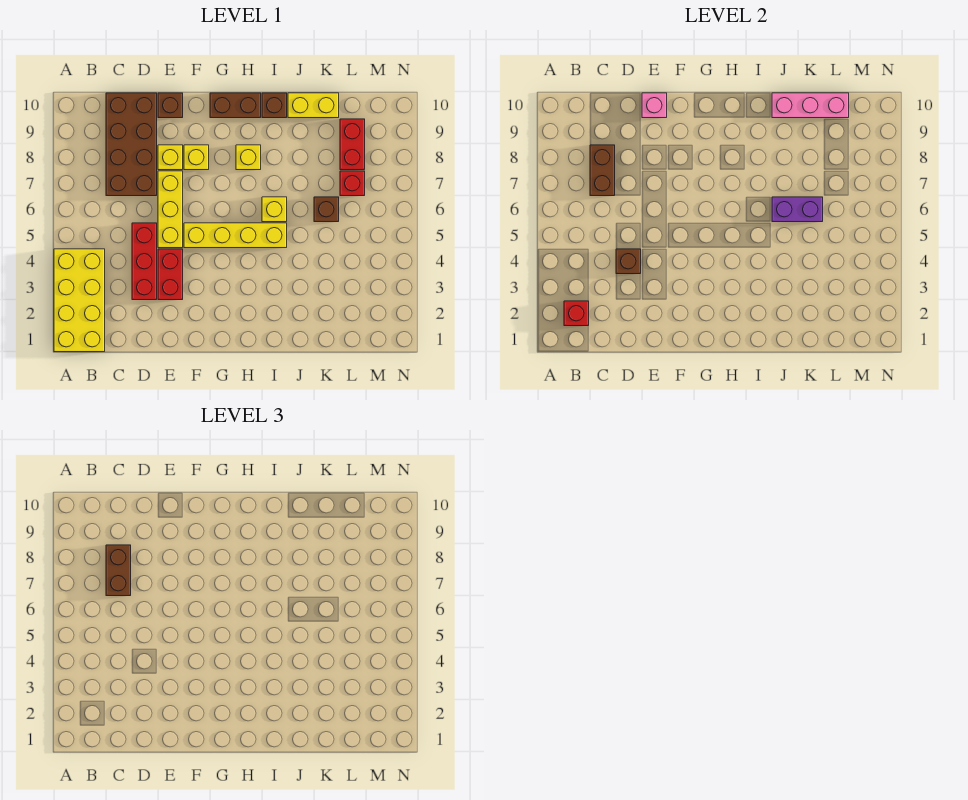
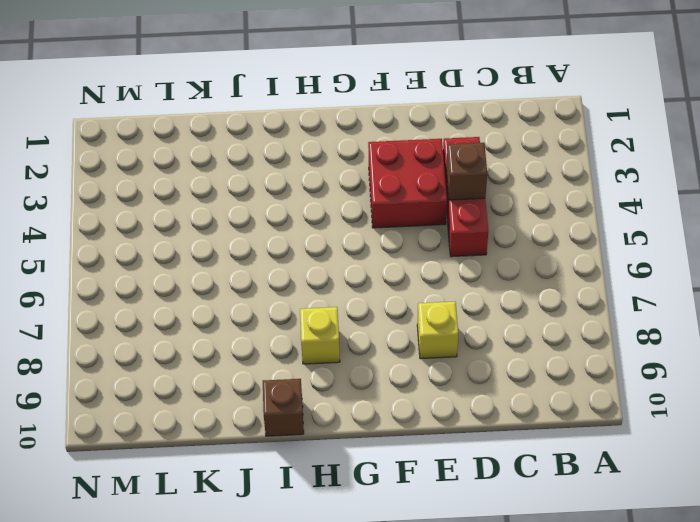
red brick E3:F4 level 1 -> red brick E3:E4 level 1
none -> yellow brick A1:B4 level 1
none -> brown brick C7:D10 level 1
none -> yellow brick E5:E7 level 1

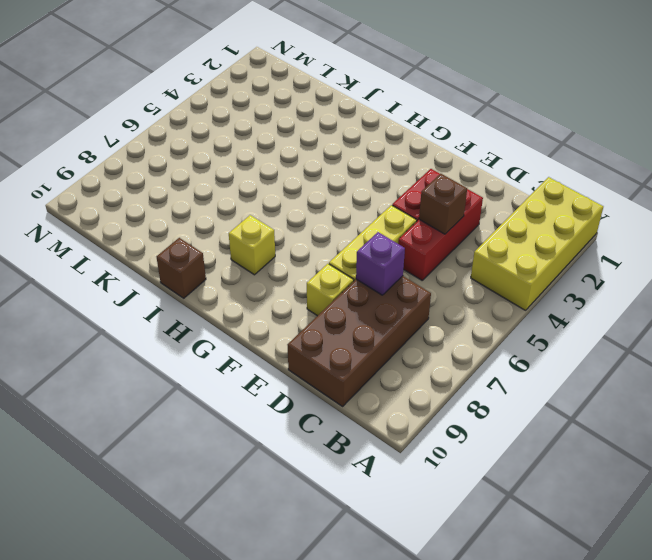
purple brick D7 level 2 -> none
none -> brown brick E10 level 1
none -> yellow brick F5:I5 level 1
none -> yellow brick F8 level 1

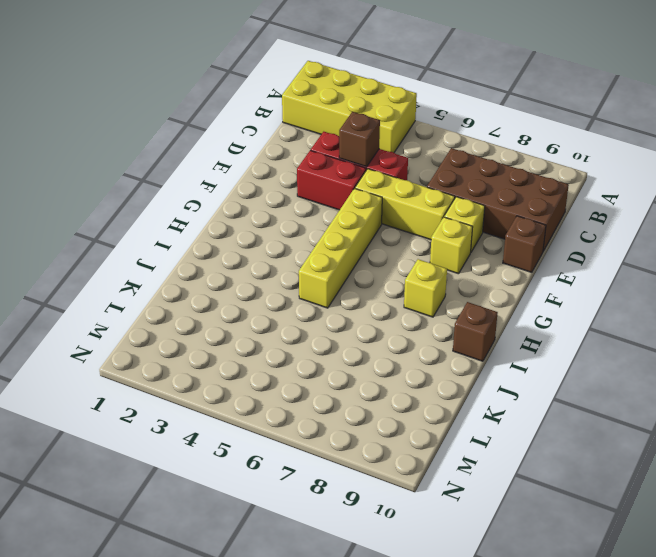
none -> brown brick G10:H10 level 1
none -> yellow brick I6 level 1
none -> yellow brick J10:K10 level 1

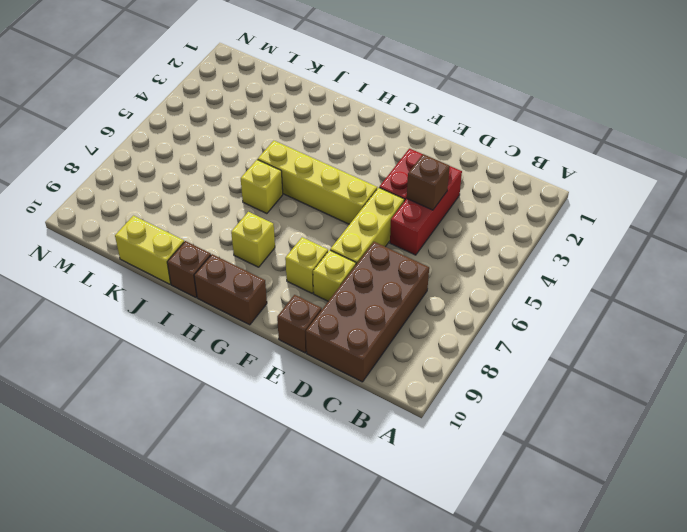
none -> yellow brick A1:B4 level 1
none -> brown brick K6 level 1
none -> red brick L7 level 1

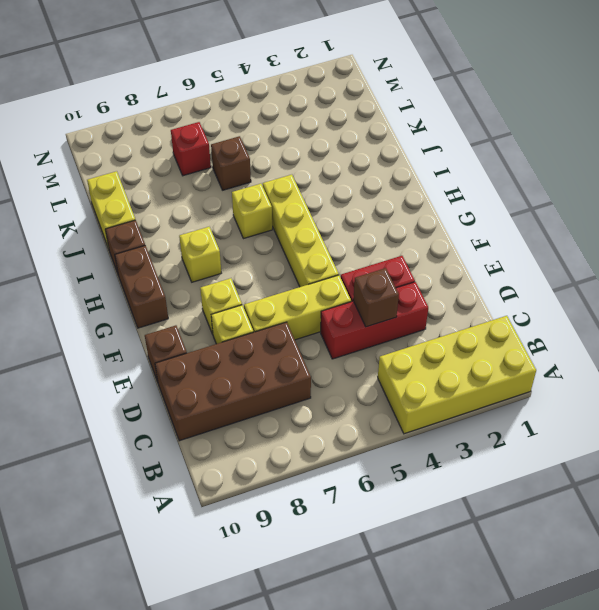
none -> red brick L8:L9 level 1
none -> red brick B2 level 2
none -> brown brick C7:C8 level 2

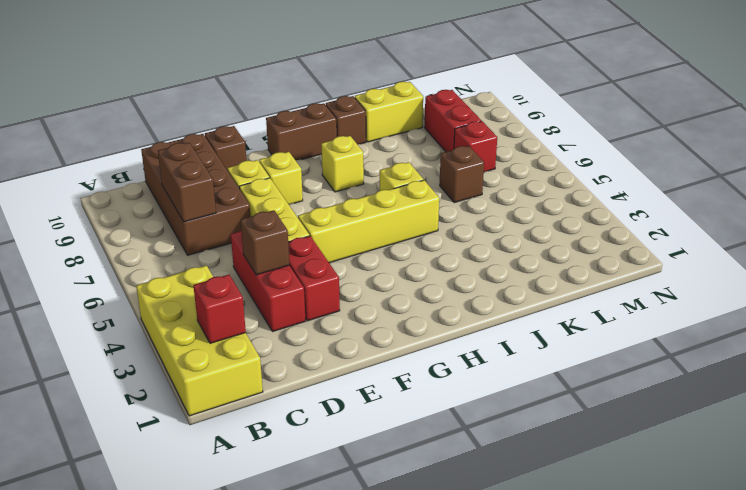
none -> pink brick E10 level 2
none -> purple brick J6:K6 level 2
none -> pink brick J10:L10 level 2

